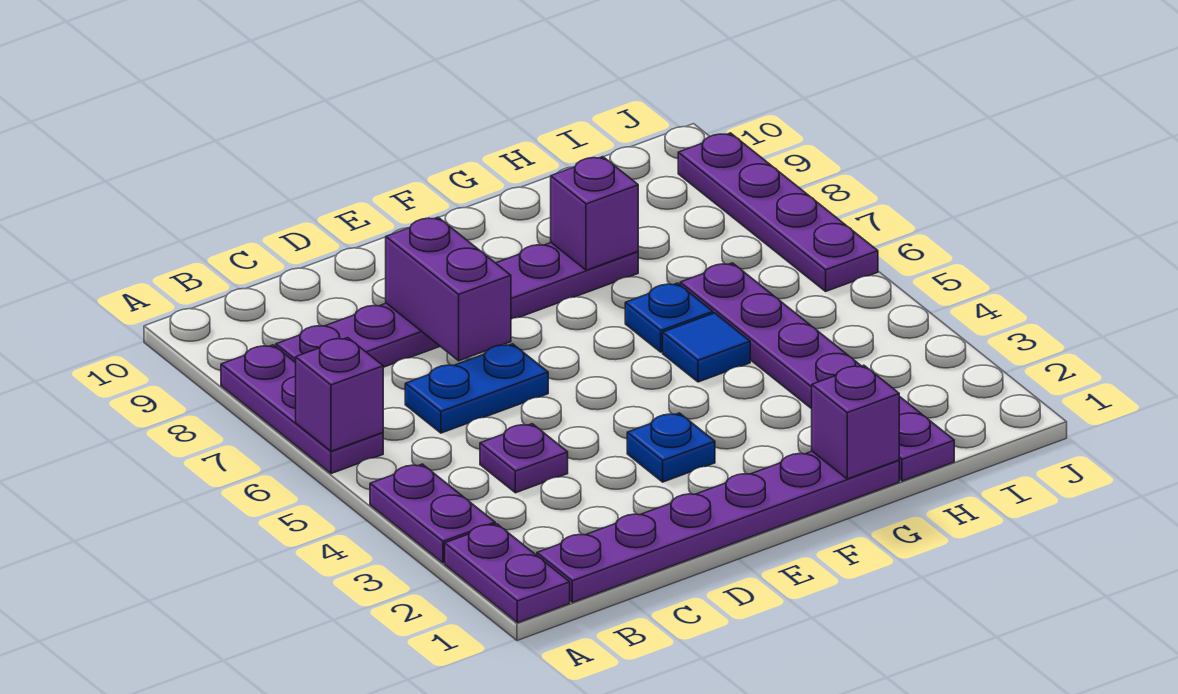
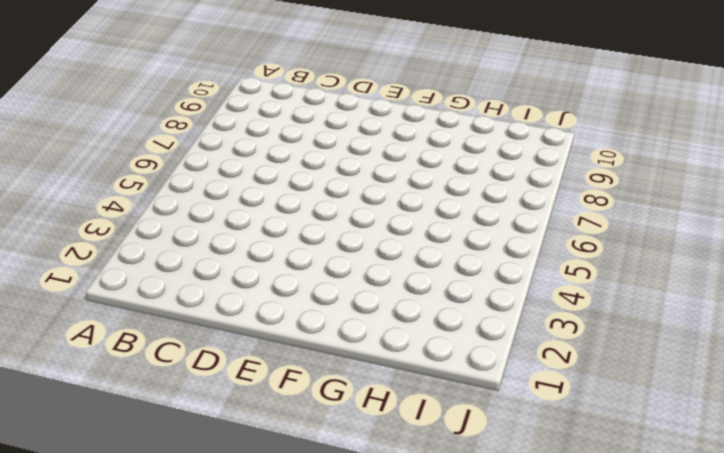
none -> purple plate A1:A2 level 1
none -> purple plate A3:A4 level 1
none -> purple plate A6:A8 level 1

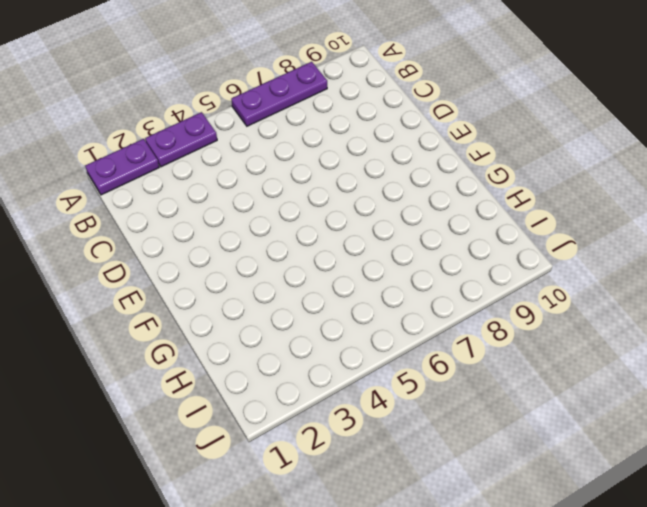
none -> purple plate B1:G1 level 1
none -> purple plate B8:G8 level 1
none -> purple plate C4 level 1

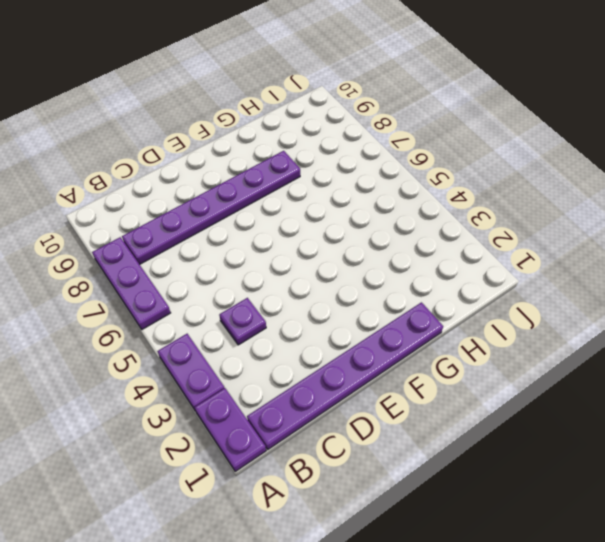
none -> blue plate C6:D6 level 1
none -> blue plate E3 level 1
none -> blue tile G5 level 1

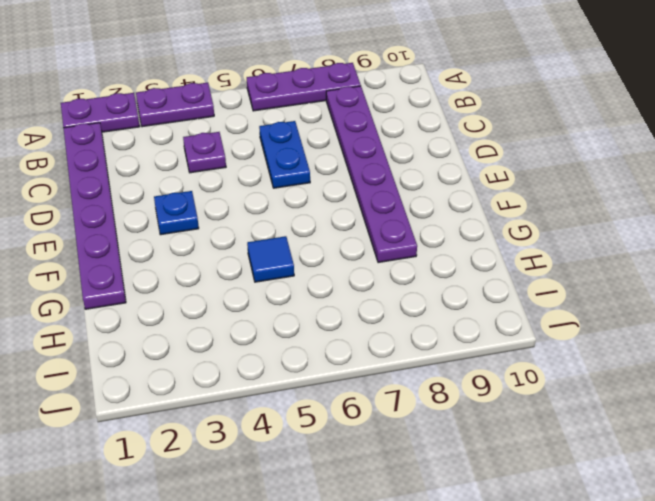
none -> blue plate G6 level 1
none -> purple plate H1:H6 level 1
none -> purple plate J6:J9 level 1

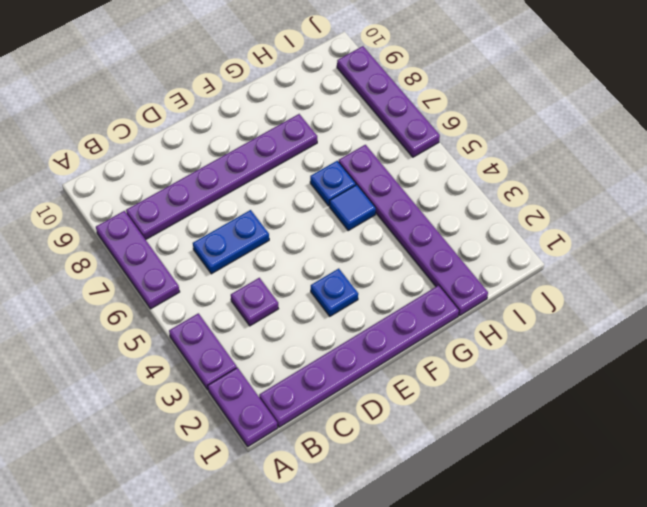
none -> purple brick A6 level 2
none -> purple brick D7:D8 level 2
none -> purple brick G1 level 2

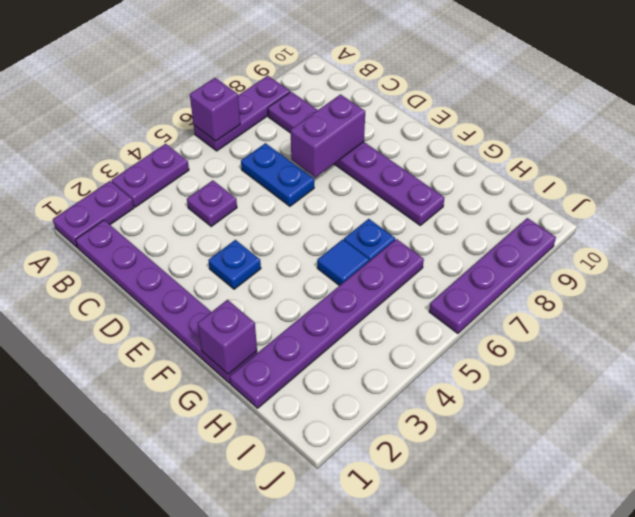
none -> purple brick G8 level 2

